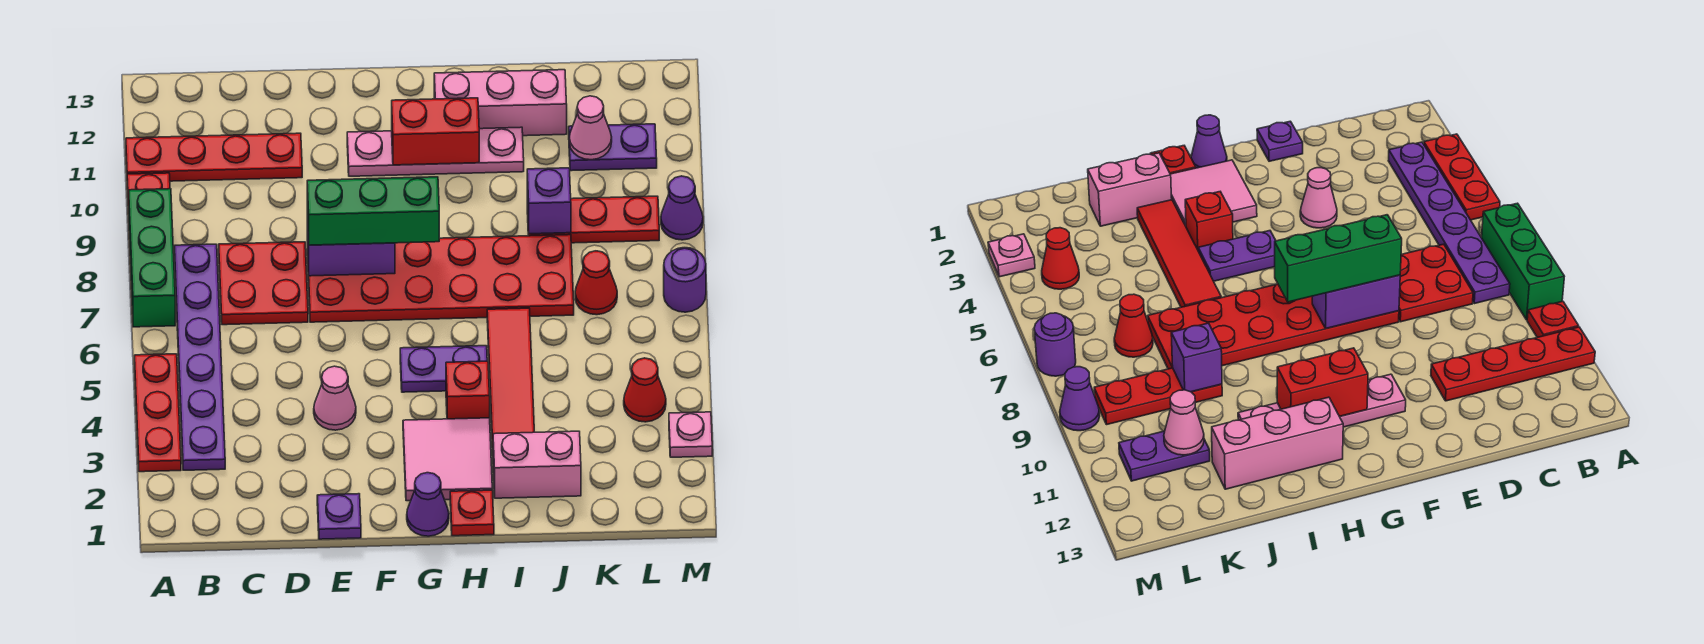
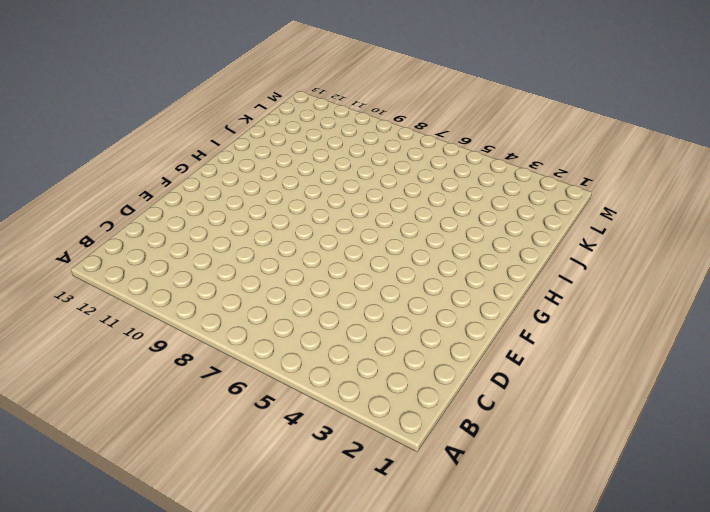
none -> red plate A3:A5 level 1
none -> green brick A7:A9 level 1
none -> red plate A10 level 1
none -> red plate A11:D11 level 1

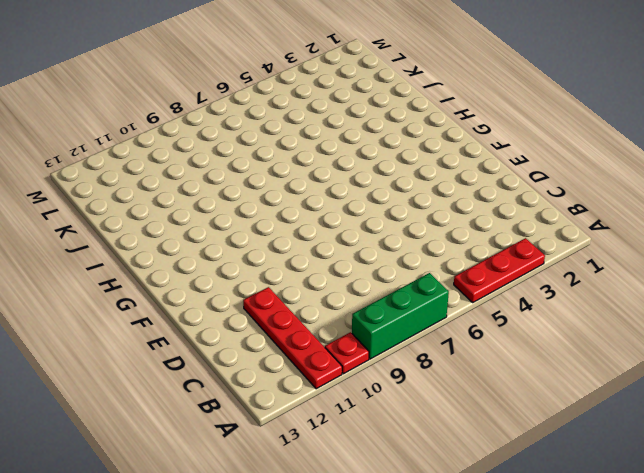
none -> purple plate B3:B8 level 1
none -> red plate C7:D8 level 1
none -> purple plate E1 level 1
none -> pink cone E4 level 1

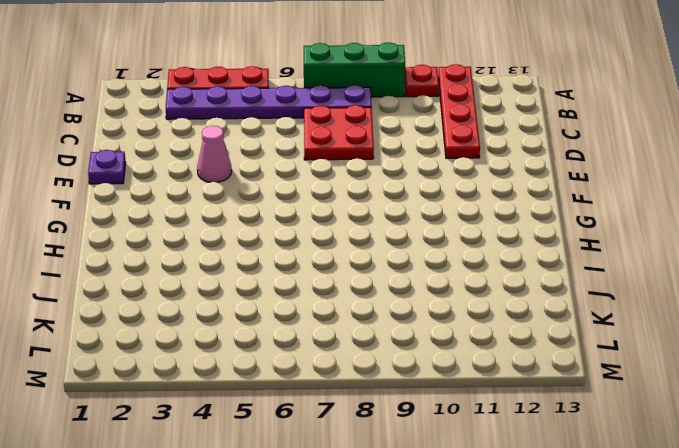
none -> red plate E7:J8 level 1
none -> pink plate F11:I11 level 1
none -> purple cone G1 level 1
none -> pink tile G2:H3 level 1

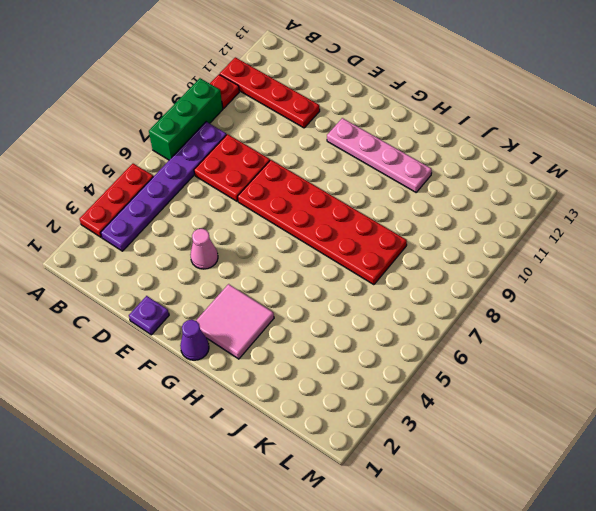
none -> purple plate G5:H5 level 1
none -> red plate H1 level 1
none -> red brick H4 level 1
none -> pink brick H12:J12 level 1

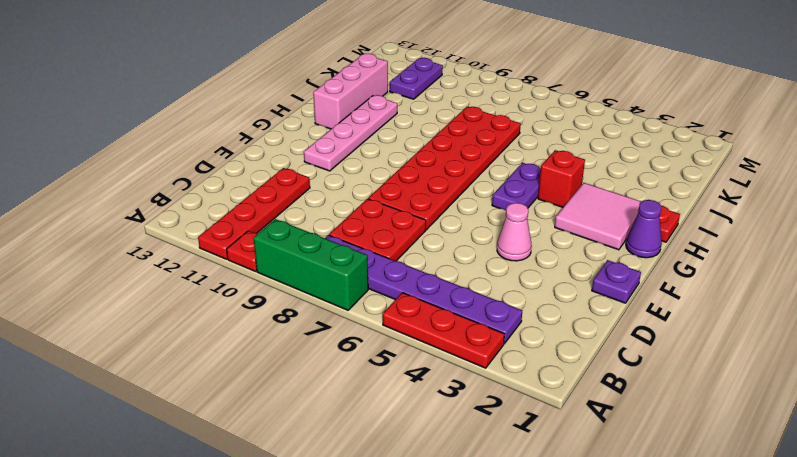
none -> pink brick I2:J2 level 1
none -> red tile I3:I6 level 1
none -> red plate J9:L9 level 1
none -> red cone K7 level 1

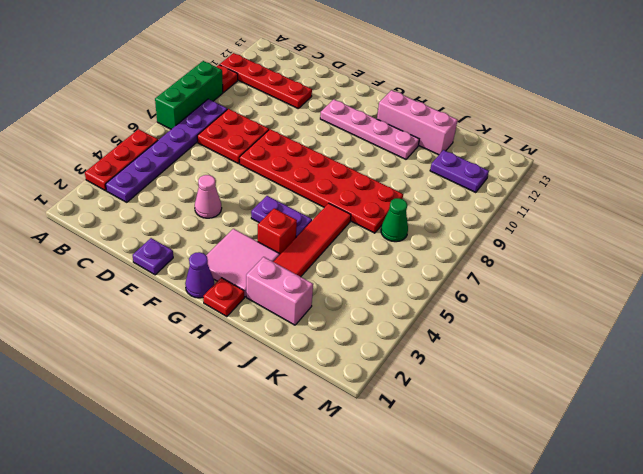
green cone K7 level 1 -> red cone K7 level 1
none -> red plate J9:L9 level 1
none -> red cone L4 level 1
none -> pink plate M3 level 1
none -> purple round brick M7 level 1

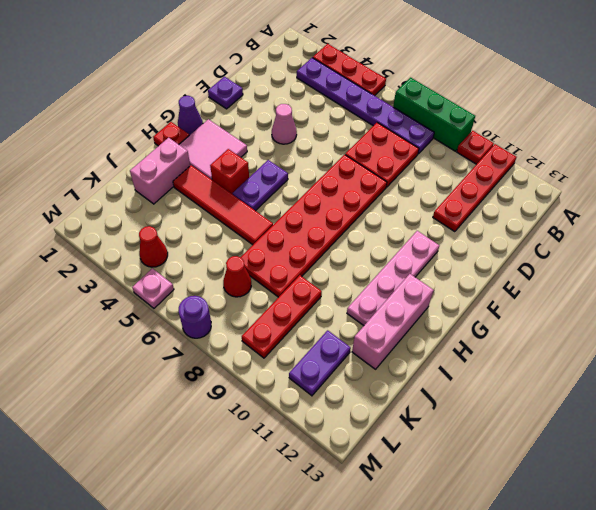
pink plate M5 level 1 -> pink plate M3 level 1
none -> purple cone M9 level 1
none -> purple brick E8:F8 level 2
none -> red brick G11:H11 level 2
none -> purple brick J9 level 2

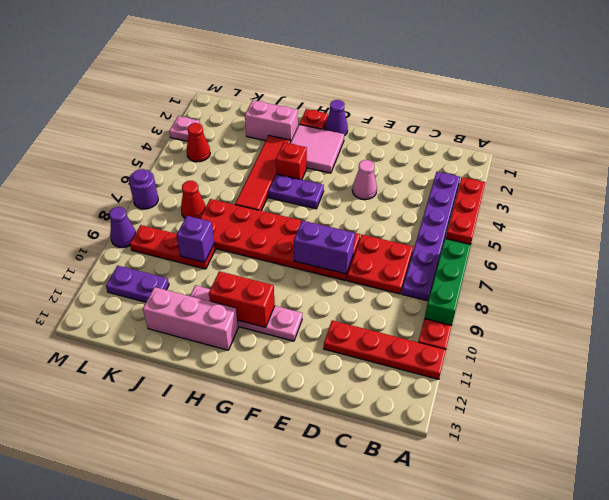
none -> purple plate E1 level 1
none -> pink cone K11 level 2
none -> green brick E8:G8 level 3

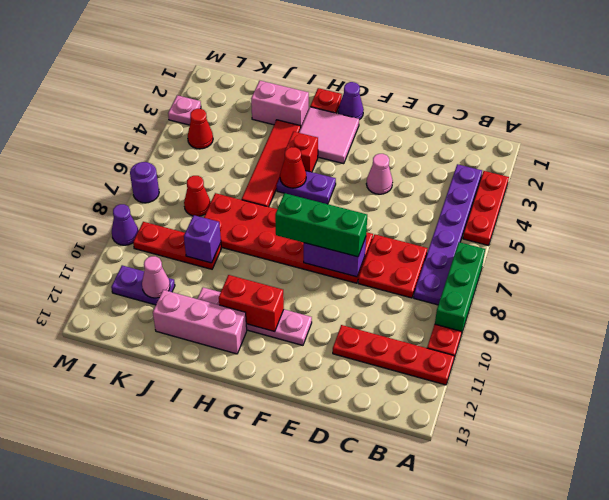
red cone H5 level 2 -> none
none -> purple plate E1 level 1

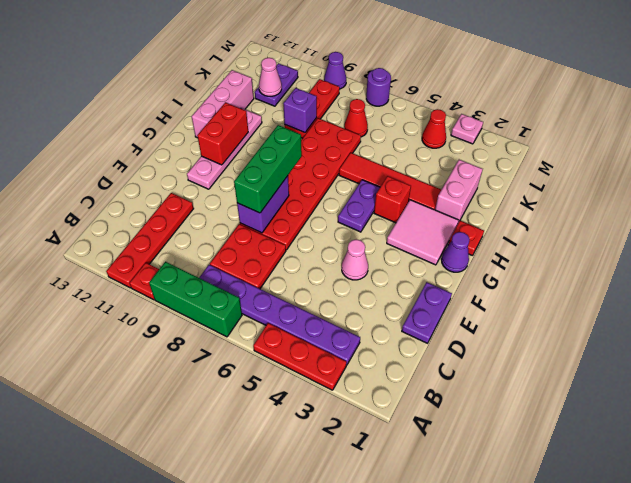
purple plate D1:E1 level 1 -> purple plate E1 level 1

